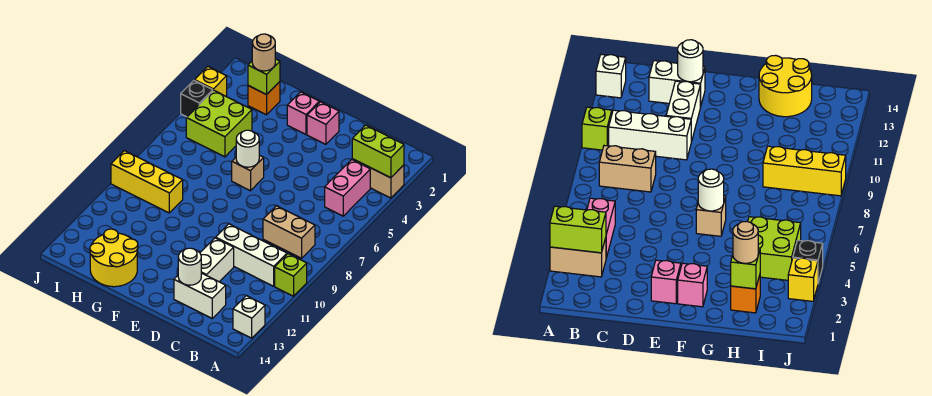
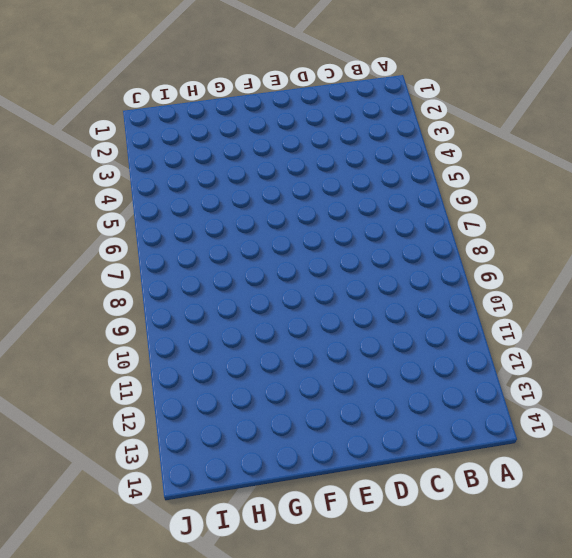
none -> tan brick A3:B3 level 1
none -> lime brick A10 level 1
none -> white brick A13 level 1

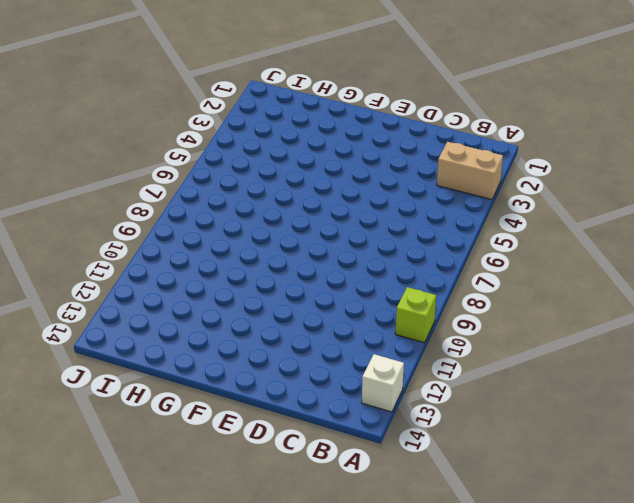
none -> pink brick B4:B5 level 1
none -> tan brick B8:C8 level 1
none -> white brick B10:D10 level 1

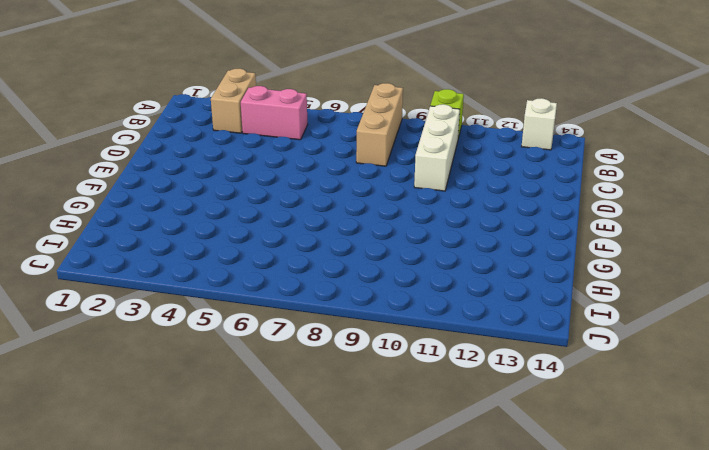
tan brick A8:C8 level 1 -> tan brick B8:C8 level 1
none -> white brick C13:D13 level 1
none -> white brick D11:D12 level 1
none -> pink brick E2 level 1

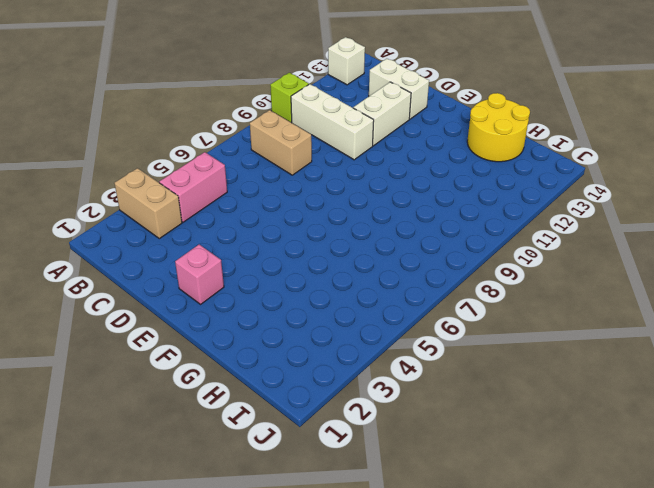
none -> pink brick F2 level 1
none -> tan brick F6 level 1
none -> orange brick H2 level 1

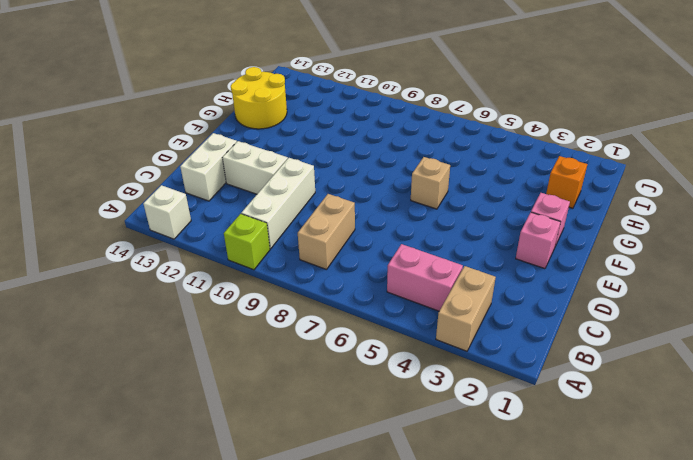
none -> lime brick H4:I5 level 1
none -> yellow brick H9:J9 level 1
none -> yellow brick J3 level 1

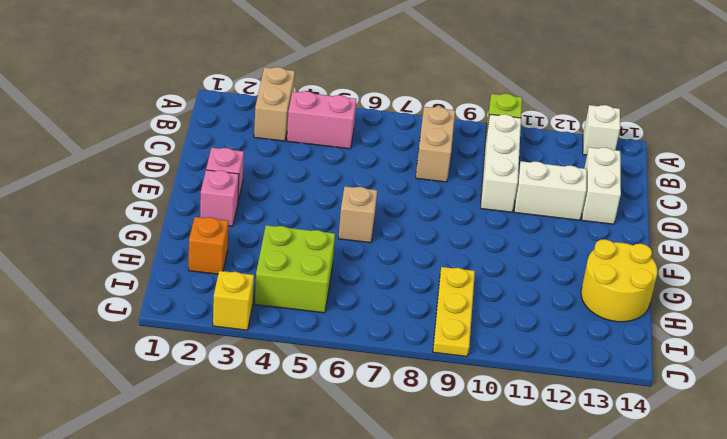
yellow plate H9:J9 level 1 -> yellow brick H9:J9 level 1
none -> black brick J4 level 1
none -> lime brick A3:B3 level 2
none -> white round brick D13 level 2

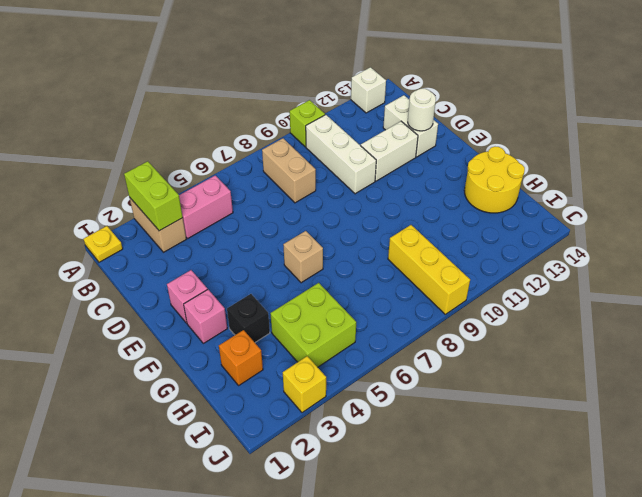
yellow plate A1 level 1 -> none
black brick G3 level 1 -> black brick J4 level 1
none -> white round brick F6 level 2
none -> lime brick H2 level 2
none -> tan round brick H2 level 3

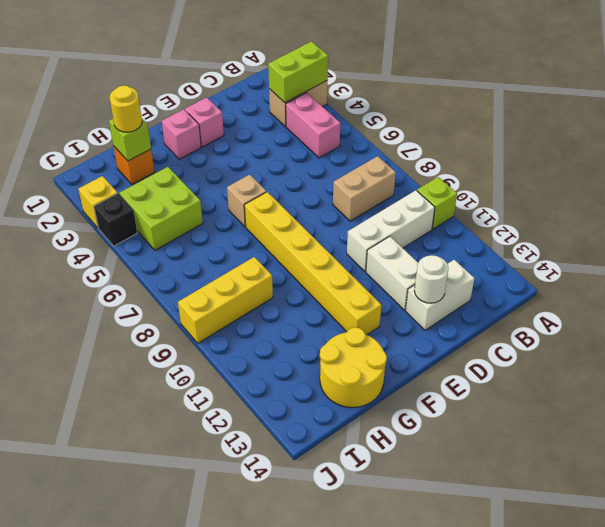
yellow brick F7:F12 level 1 -> none
yellow round brick H2 level 3 -> tan round brick H2 level 3
none -> white brick A13 level 1
none -> white round brick F6 level 2

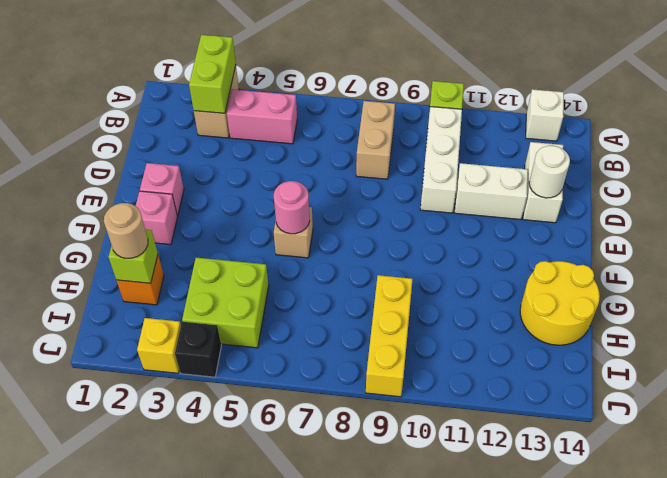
pink round brick F6 level 2 -> white round brick F6 level 2

